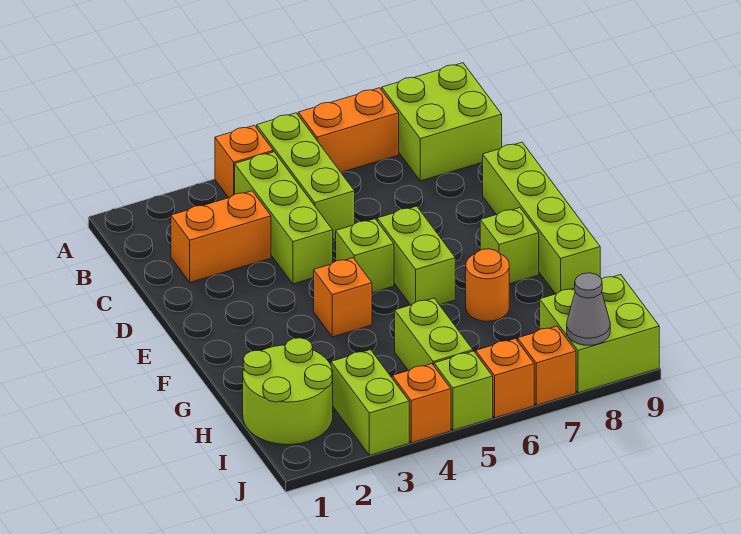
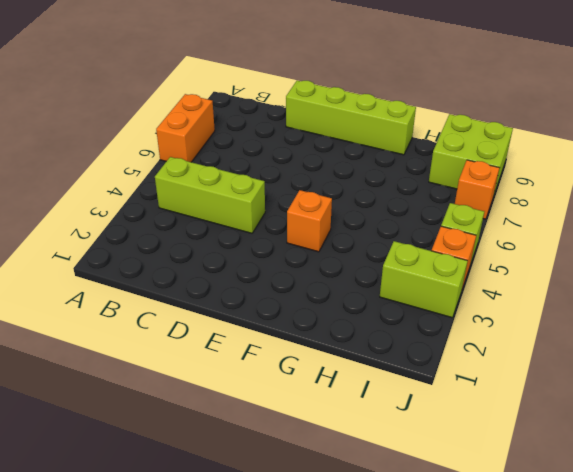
none -> orange brick A4 level 1
none -> lime brick A5:C5 level 1
none -> lime brick A8:B9 level 1

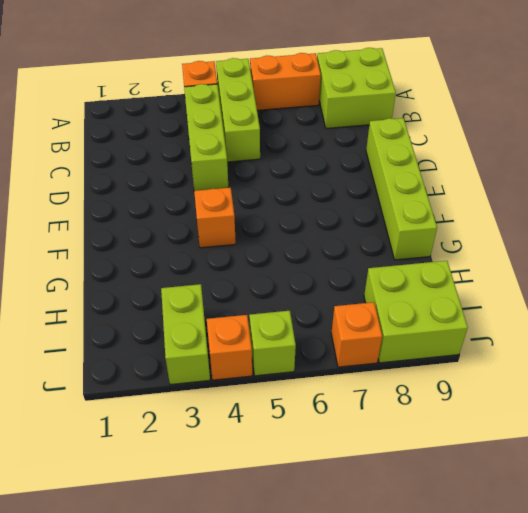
none -> orange brick C2:C3 level 1
none -> lime brick E5 level 1
none -> lime brick E6:F6 level 1

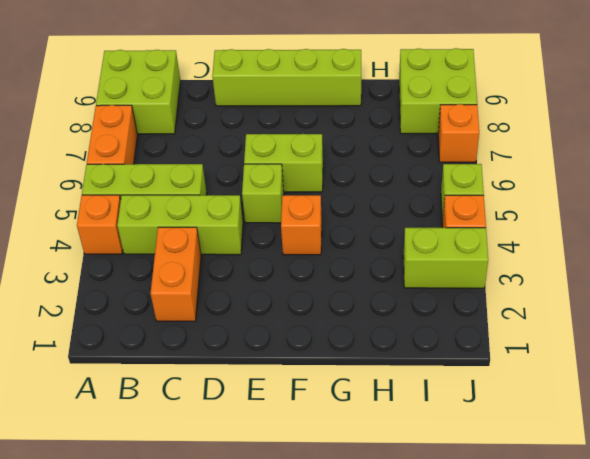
none -> lime brick F8 level 1
none -> orange round brick G7 level 1
none -> lime round brick H1:I2 level 1

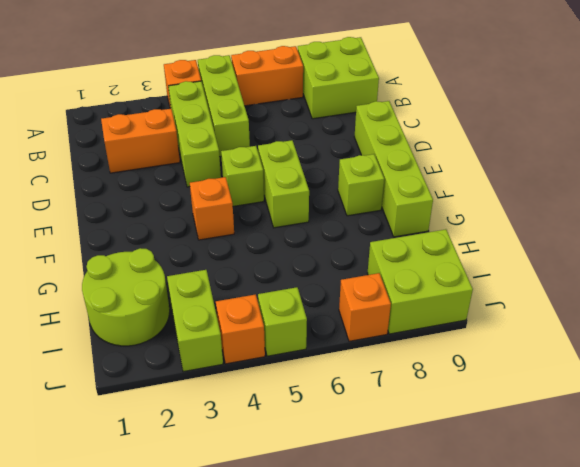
none -> orange round brick G7 level 1
none -> lime brick H5:I5 level 1
none -> orange brick J6 level 1

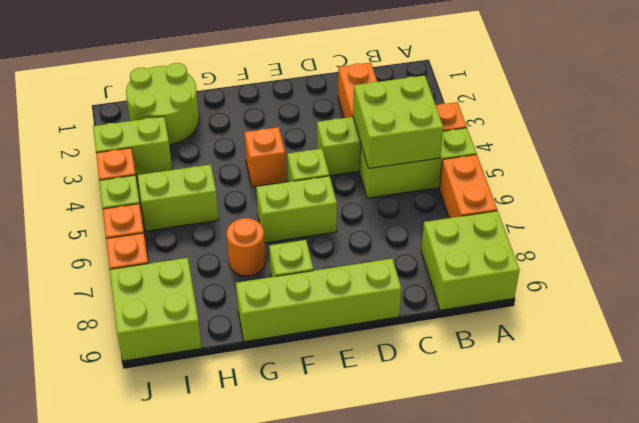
lime brick B4:C5 level 2 -> none
none -> grey cone J8 level 2

